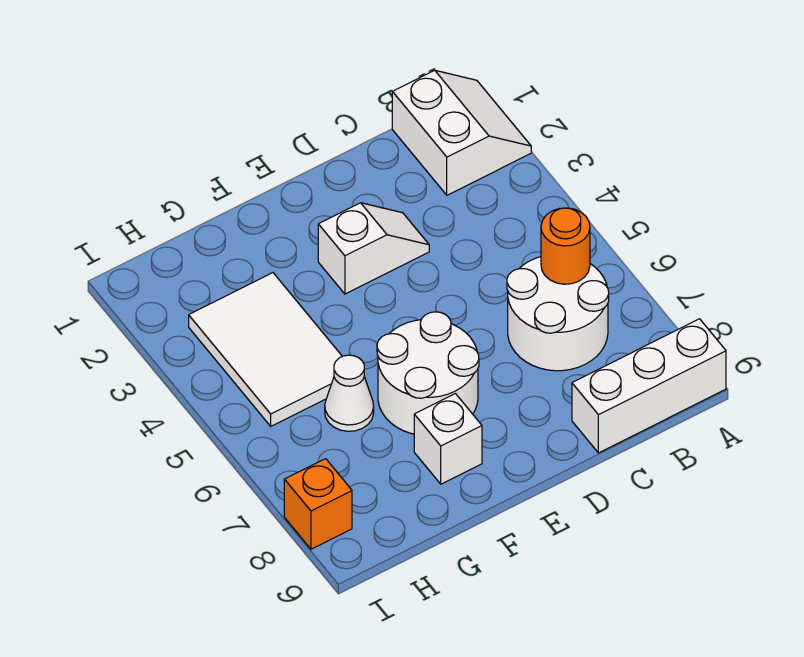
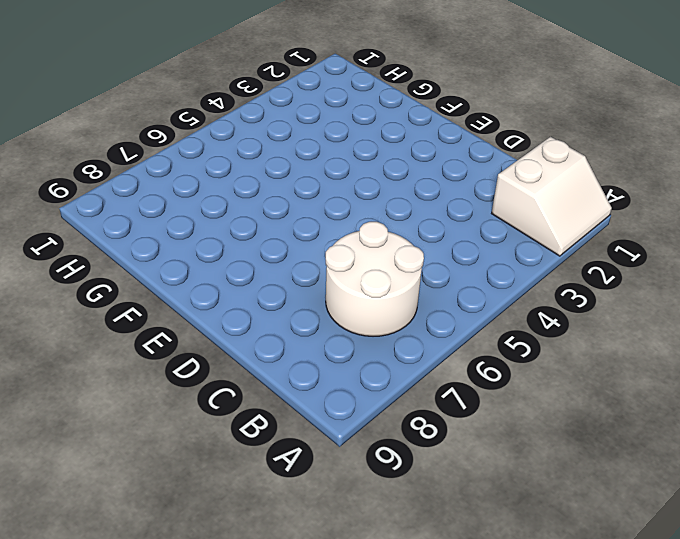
none -> white brick A9:C9 level 1
none -> white slope D3:E3 level 1 top E

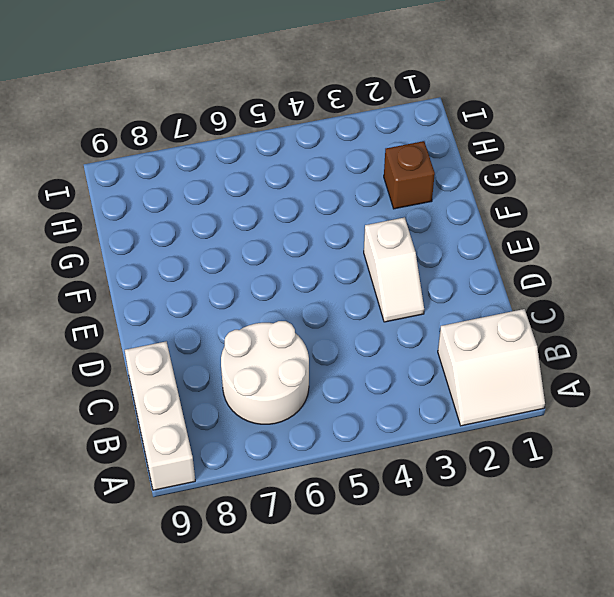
brown brick G2 level 1 -> none
none -> white round brick E6:F7 level 1
none -> white brick F8 level 1

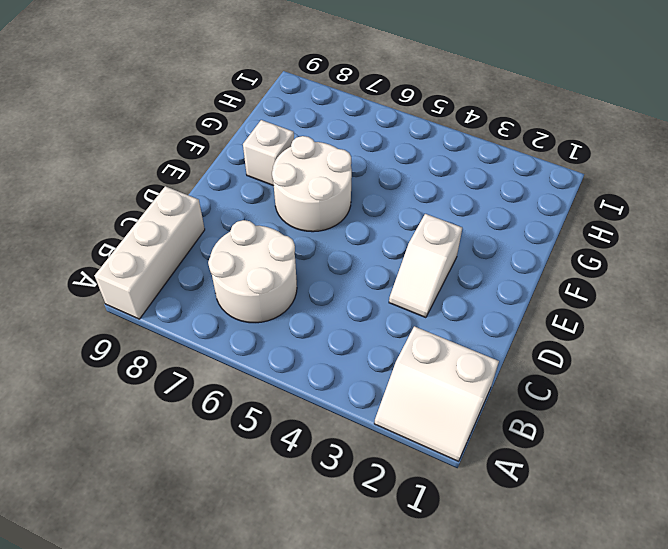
none -> white tile G3:H5 level 1
none -> white cone G6 level 1

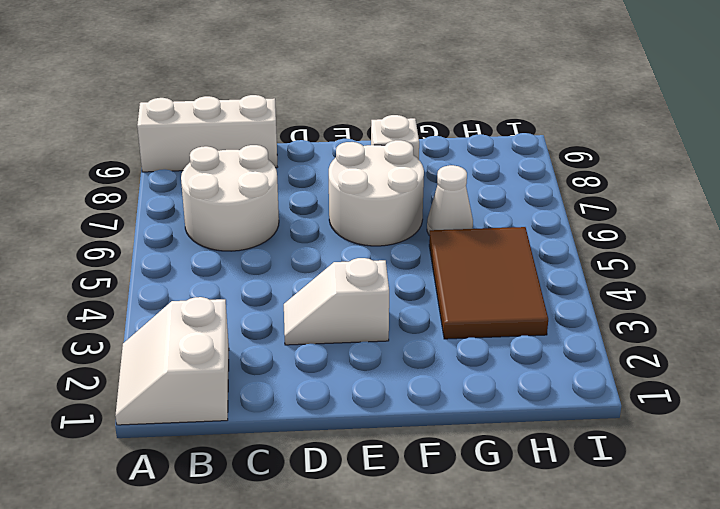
brown tile G3:H5 level 1 -> white tile G3:H5 level 1
none -> orange brick I8 level 1
none -> orange round brick B6 level 2

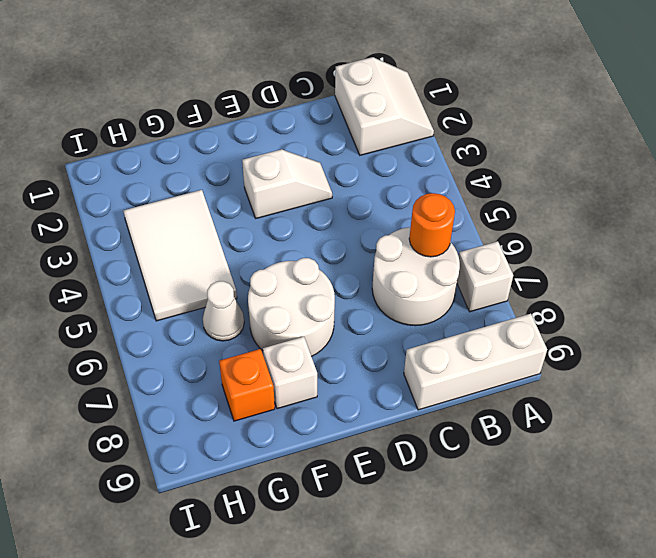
white brick A7 level 1 -> none
orange brick G8 level 1 -> orange brick I8 level 1

